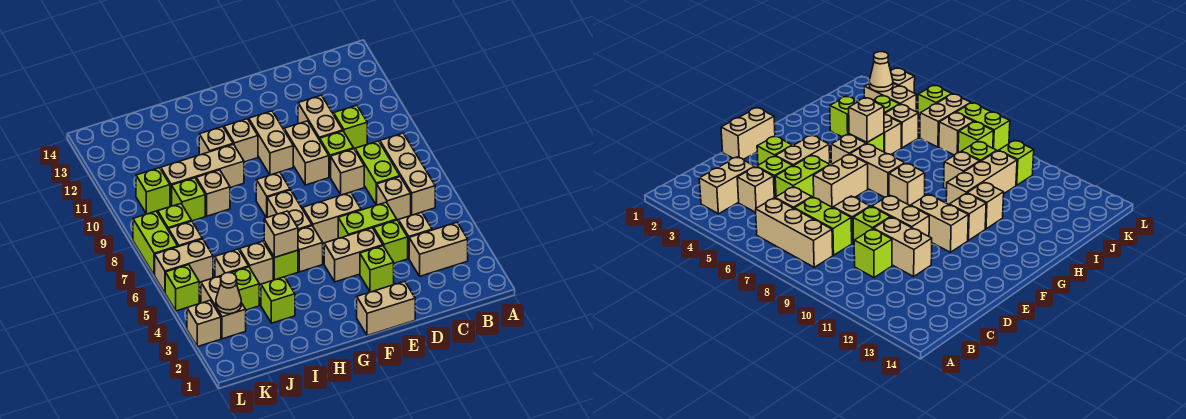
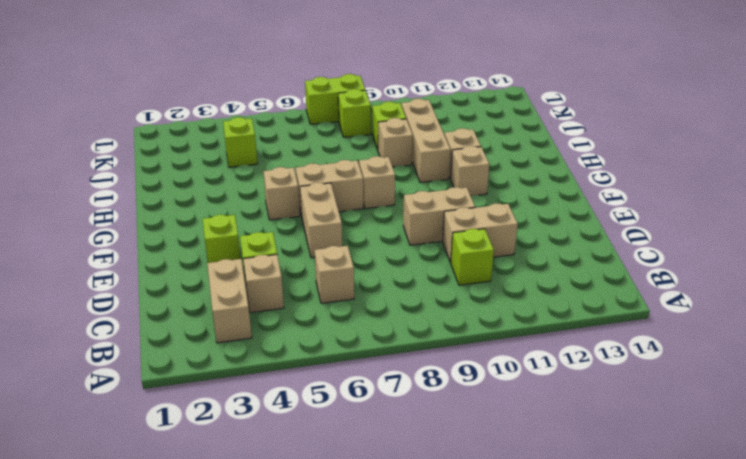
none -> tan brick B6:B8 level 1
none -> lime brick C7:C8 level 1
none -> lime brick D5:E5 level 1
none -> tan brick D8 level 1

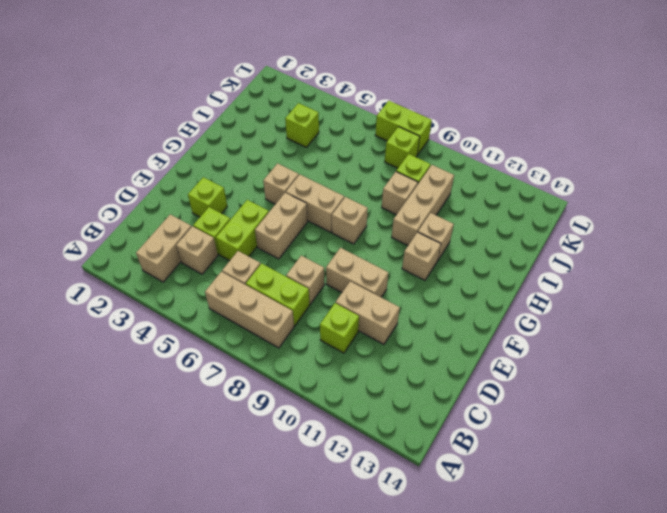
none -> lime brick D9 level 1
none -> tan brick E1:F1 level 1
none -> tan brick E4:F4 level 1
none -> tan brick F10:F11 level 1

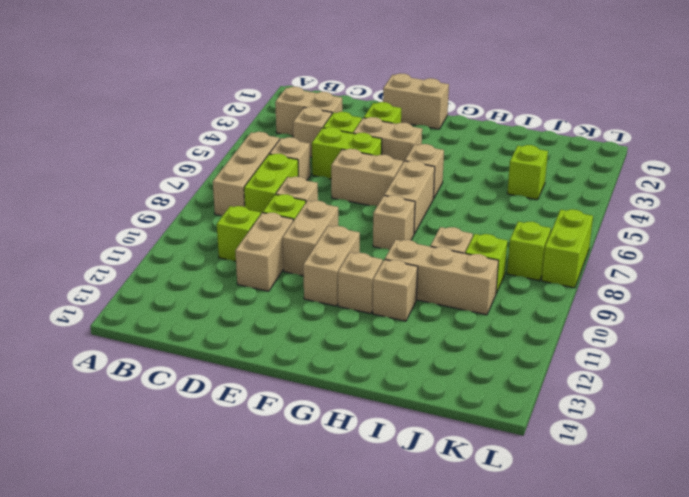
none -> lime brick H5 level 1
none -> lime brick I3 level 1
none -> tan brick I5 level 1
none -> tan brick J5 level 1

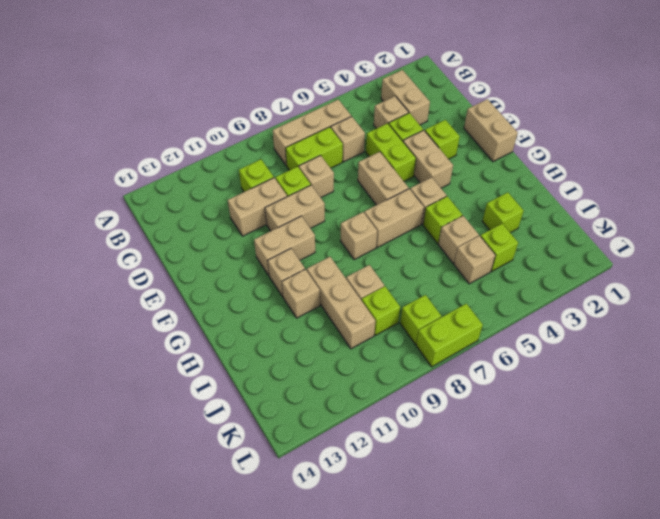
none -> tan brick K3:K4 level 1
none -> tan brick K6:L6 level 1
none -> tan brick K7 level 1
none -> lime brick K10 level 1

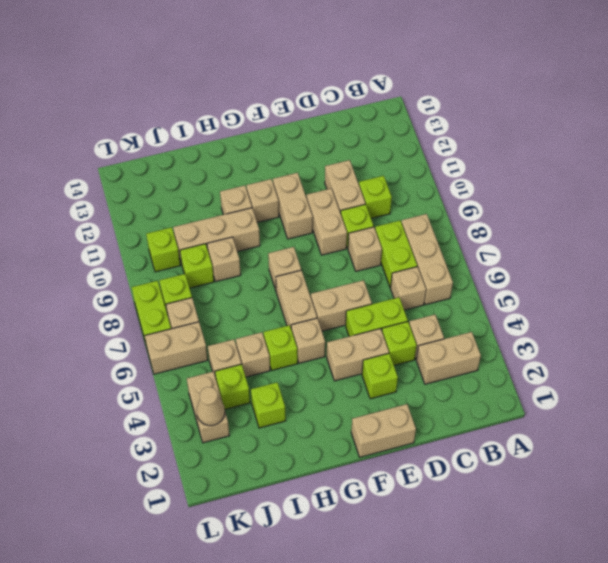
none -> tan brick L3 level 1
none -> lime brick L5 level 1
none -> tan brick H5 level 2

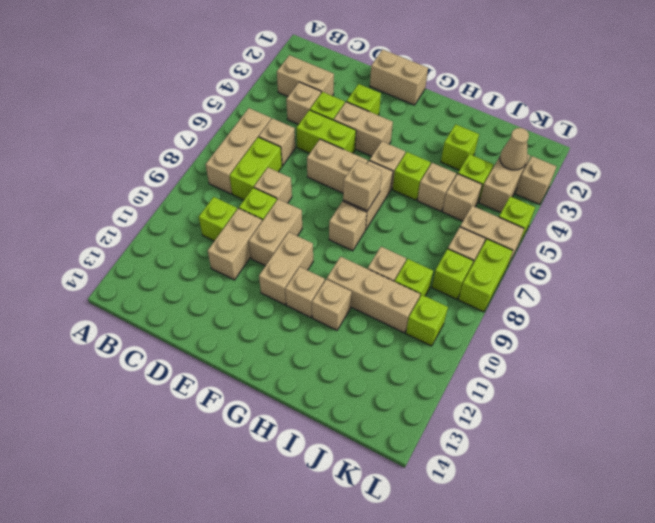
tan brick G7 level 2 -> tan brick H5 level 2

